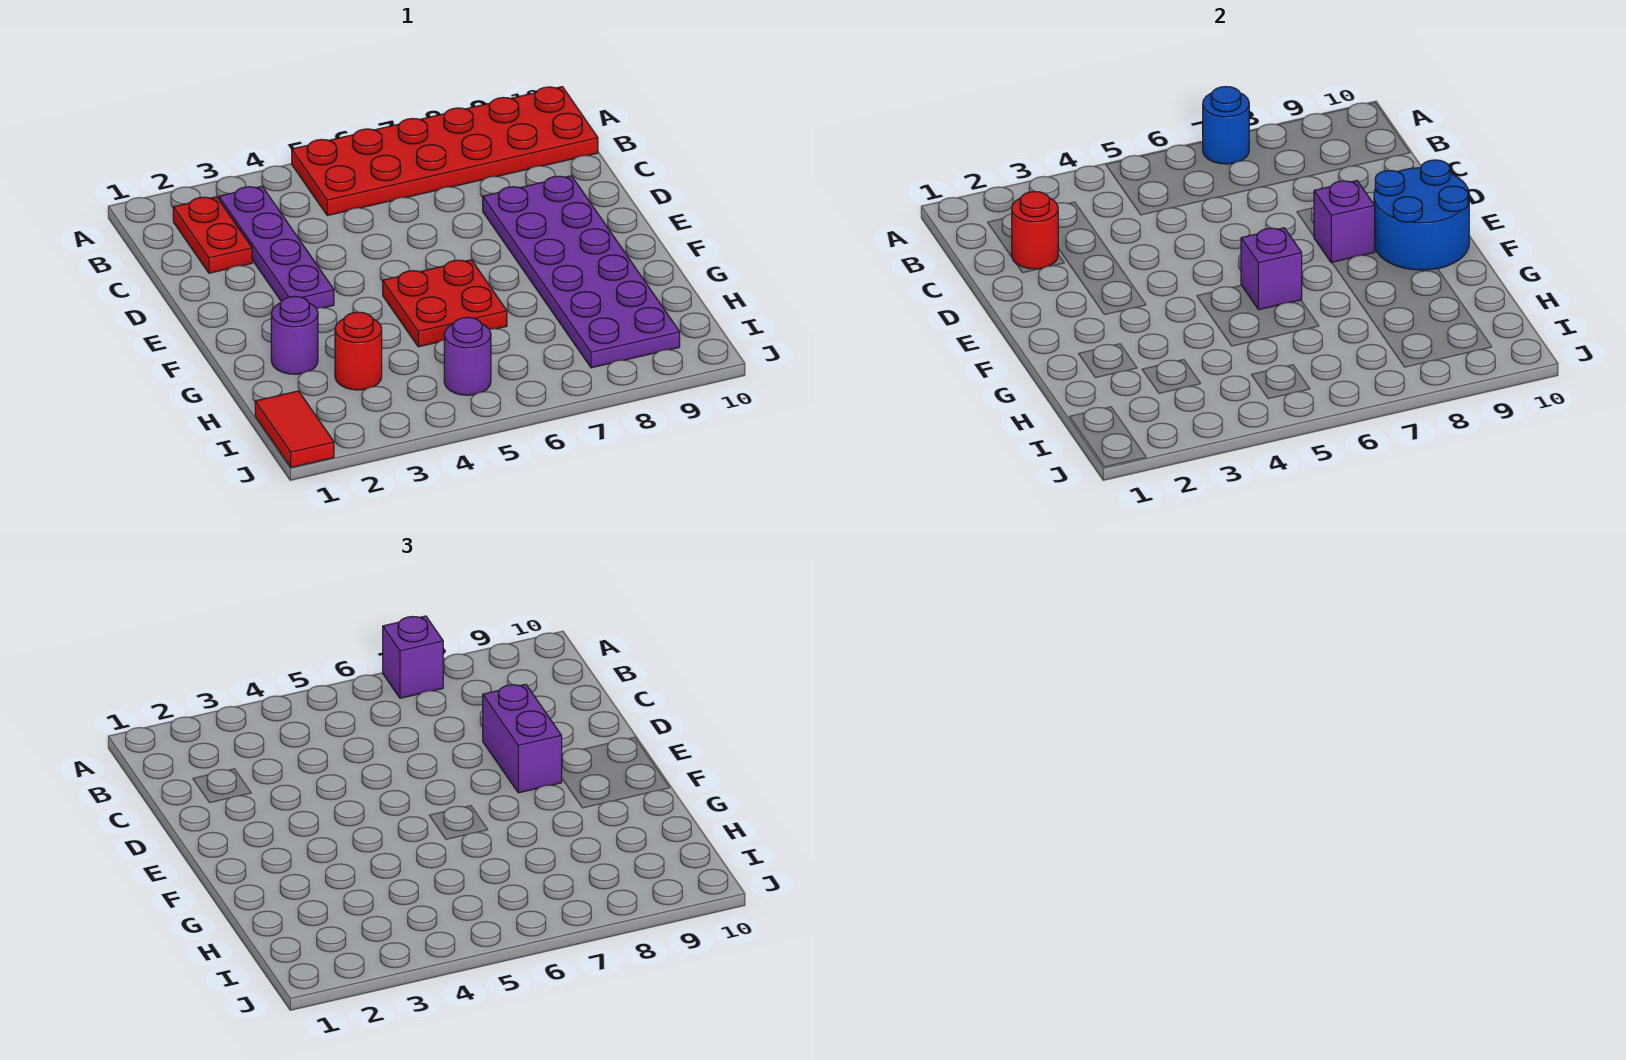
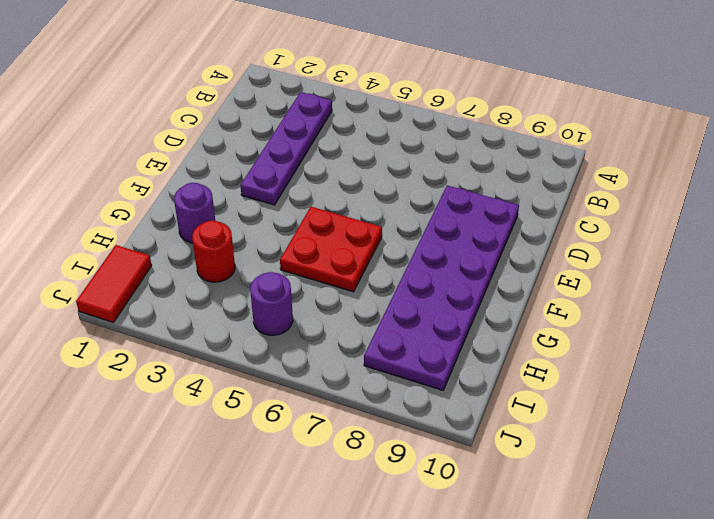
none -> red plate A5:B10 level 1
none -> red plate B2:C2 level 1
none -> blue round brick A7 level 2

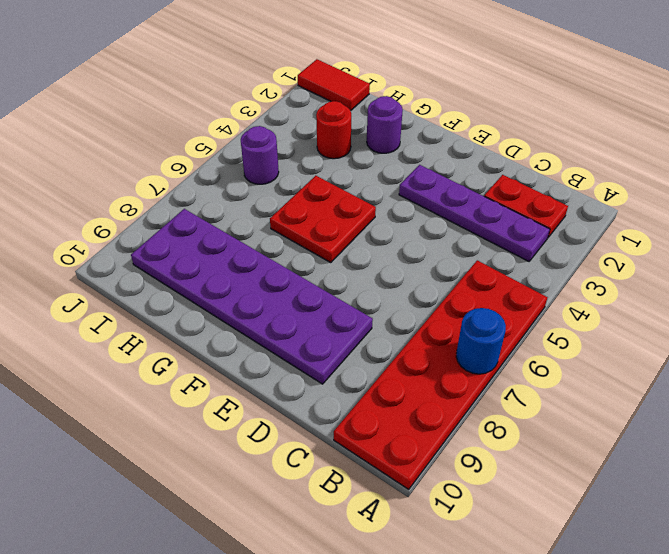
none -> red round brick C2 level 2
none -> purple brick E8 level 2
none -> blue round brick E9:F10 level 2

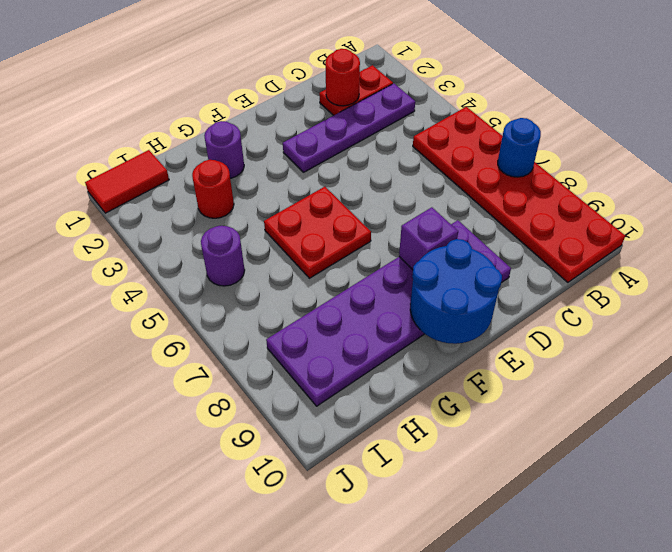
none -> purple brick F6 level 2
none -> purple brick A7 level 3
none -> purple brick D8:E8 level 3

